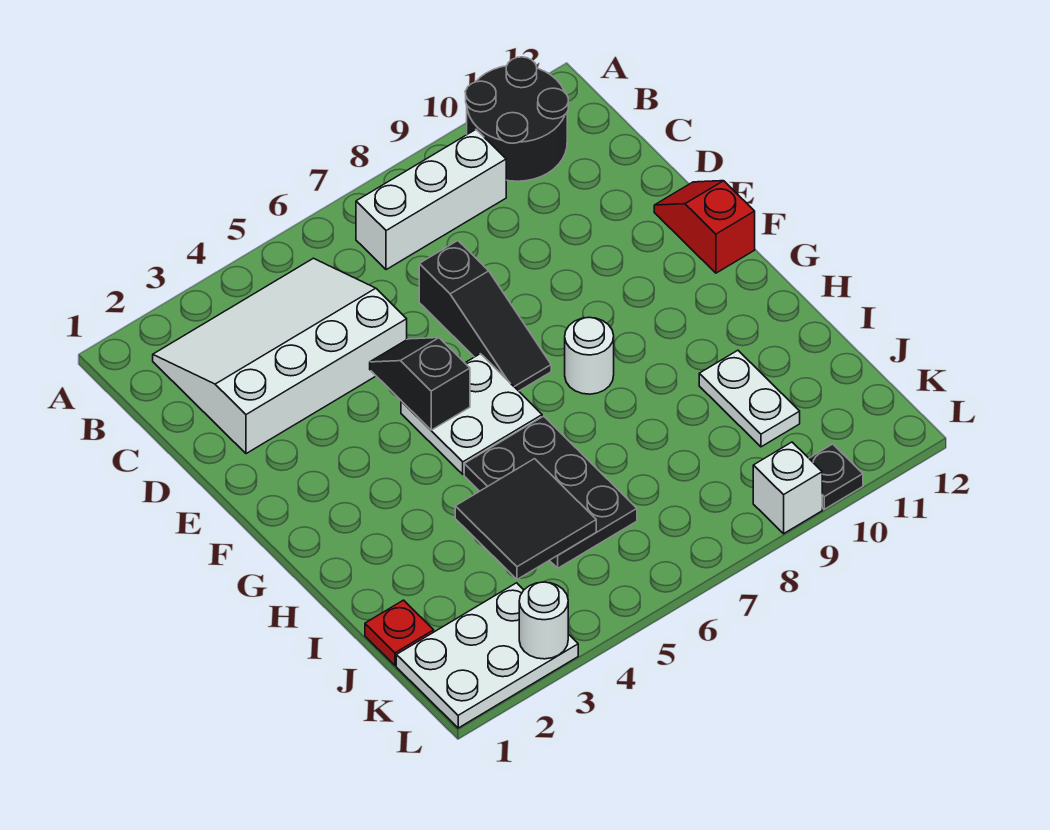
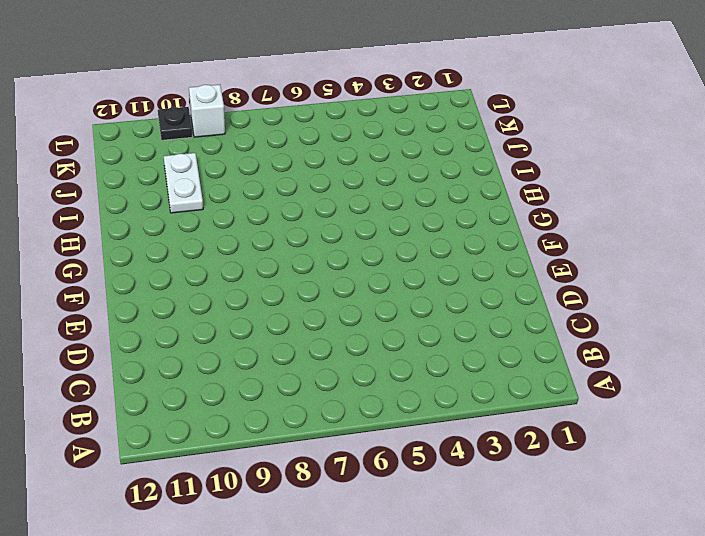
none -> black round brick A10:B11 level 1
none -> white slope B2:D5 level 1 top D
none -> white brick B7:B9 level 1

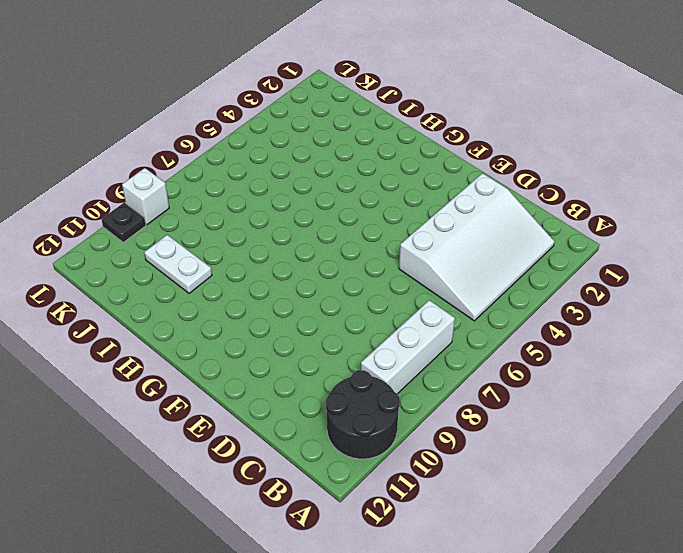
none -> black slope D7:F7 level 1 top D
none -> red slope E12:F12 level 1 top F
none -> white plate F5:G6 level 1

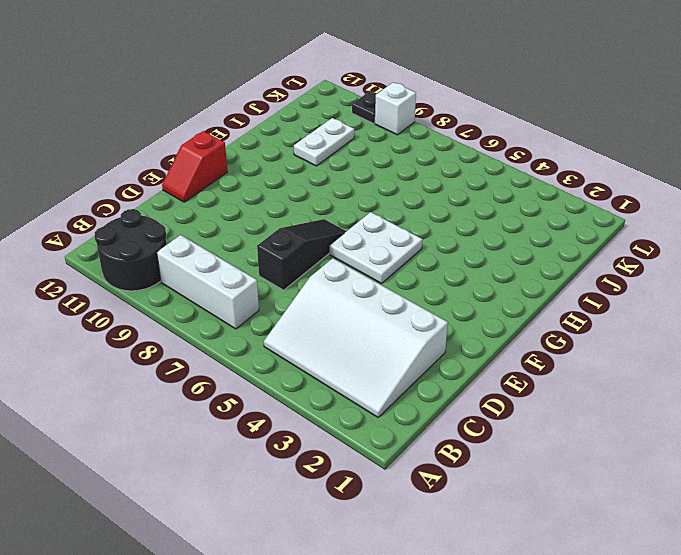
none -> white round brick G8 level 1
none -> black plate H5:J6 level 1
none -> red plate J1 level 1

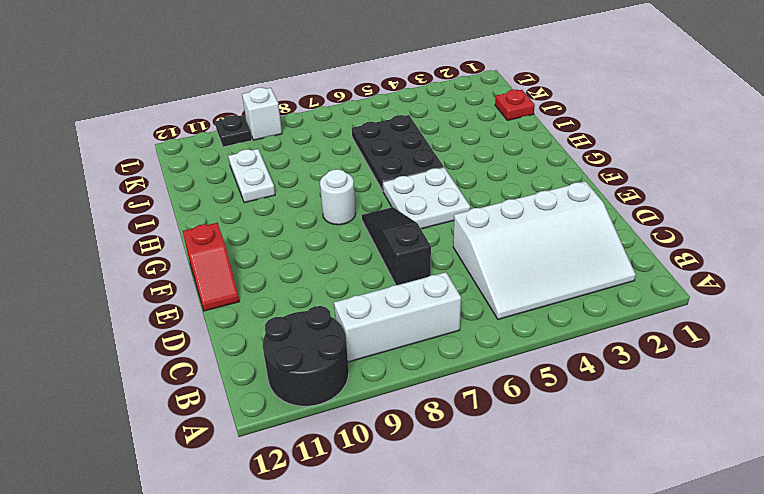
none -> white plate K1:L3 level 1
none -> black slope E5:F5 level 2 top F
none -> black tile I4:J5 level 2

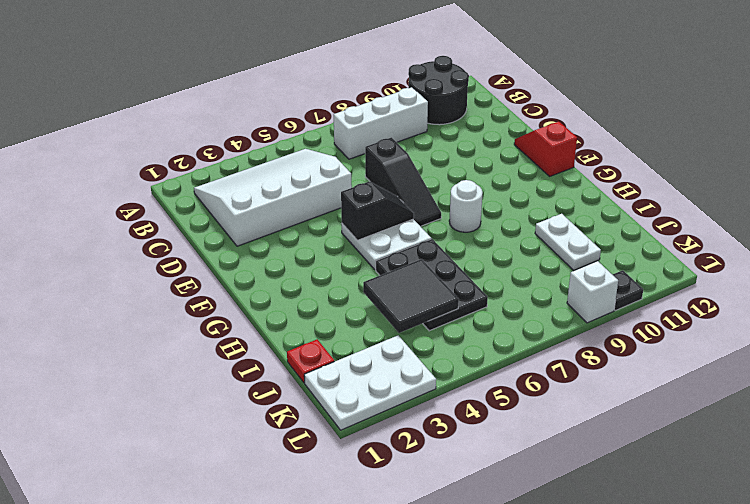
black slope F5:F6 level 2 top 5 -> black slope E5:F5 level 2 top F
none -> white round brick L3 level 2

